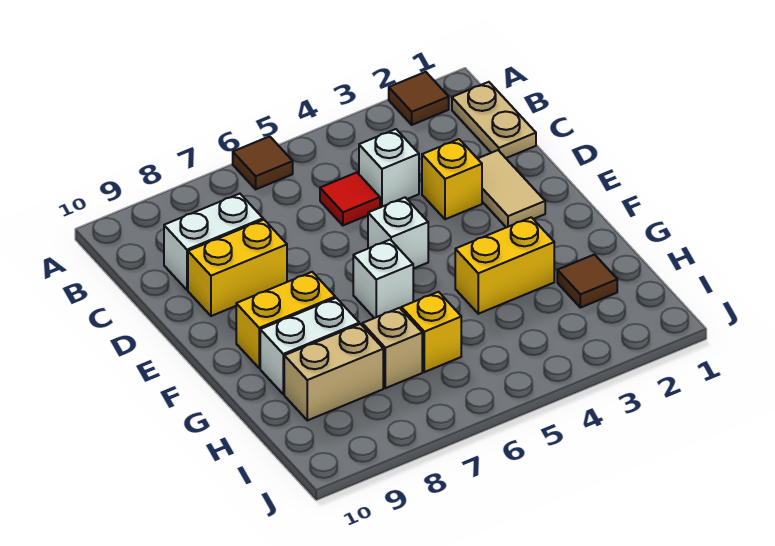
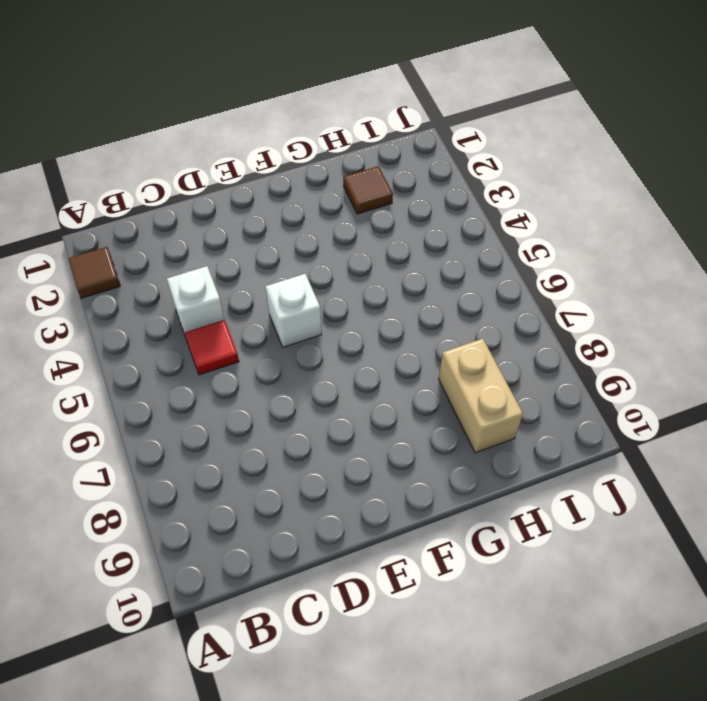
none -> brown tile A6 level 1
none -> tan plate B1:C1 level 1
none -> white brick C8:C9 level 1

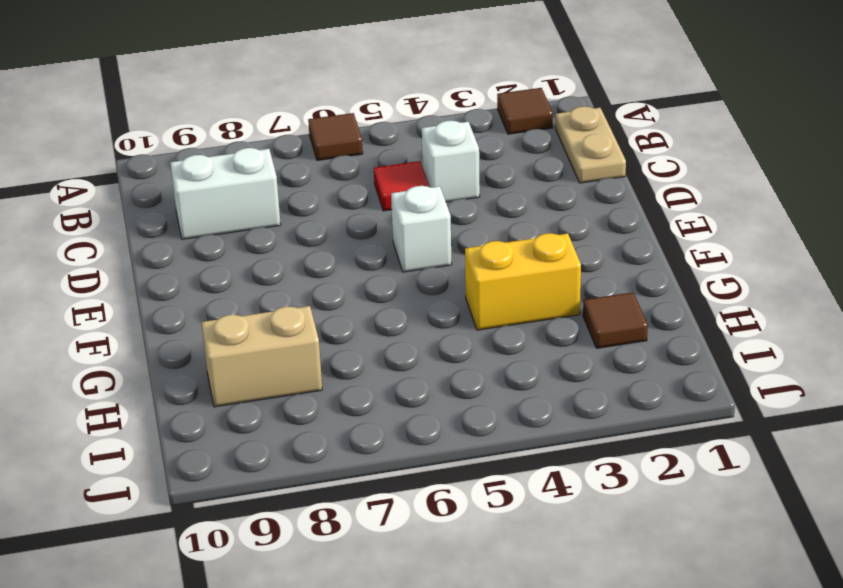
none -> tan tile D2:E2 level 1
none -> yellow brick D3 level 1
none -> yellow brick D8:D9 level 1

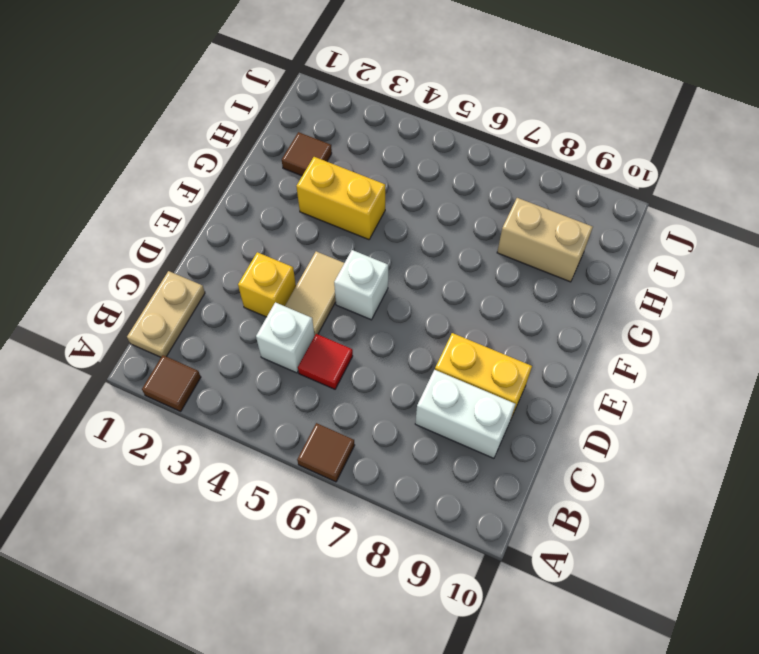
tan tile D4:E4 level 1 -> tan tile D2:E2 level 1
none -> white brick F6 level 1
none -> yellow brick F8:F9 level 1
none -> white brick G8:G9 level 1

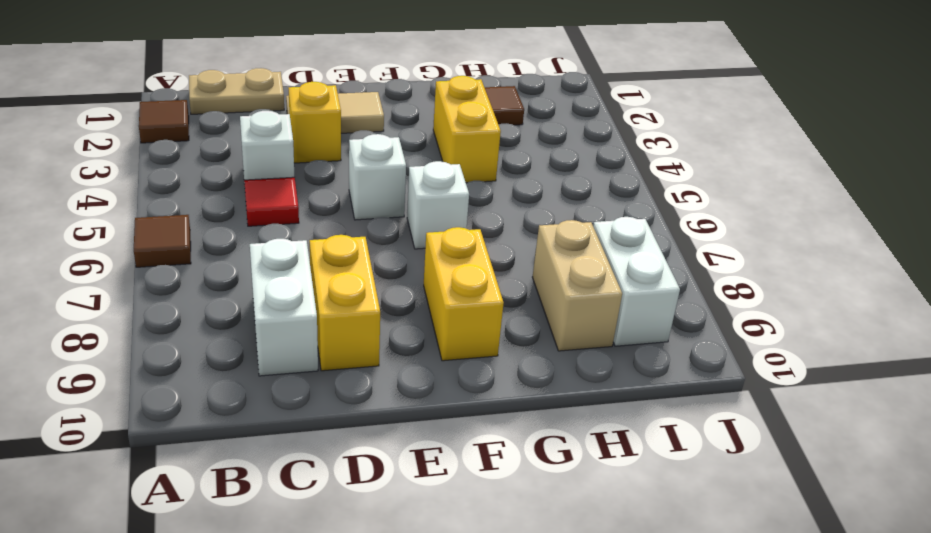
white brick I8:I9 level 1 -> white brick G8:G9 level 1
none -> yellow brick H6 level 1
none -> tan brick H7 level 1

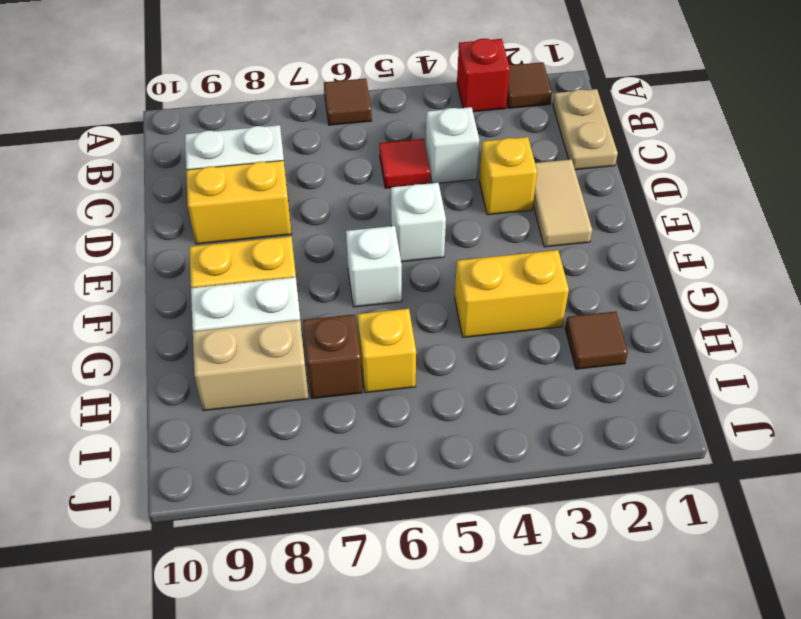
red brick A3 level 1 -> none
brown brick H7 level 1 -> tan brick H7 level 1

